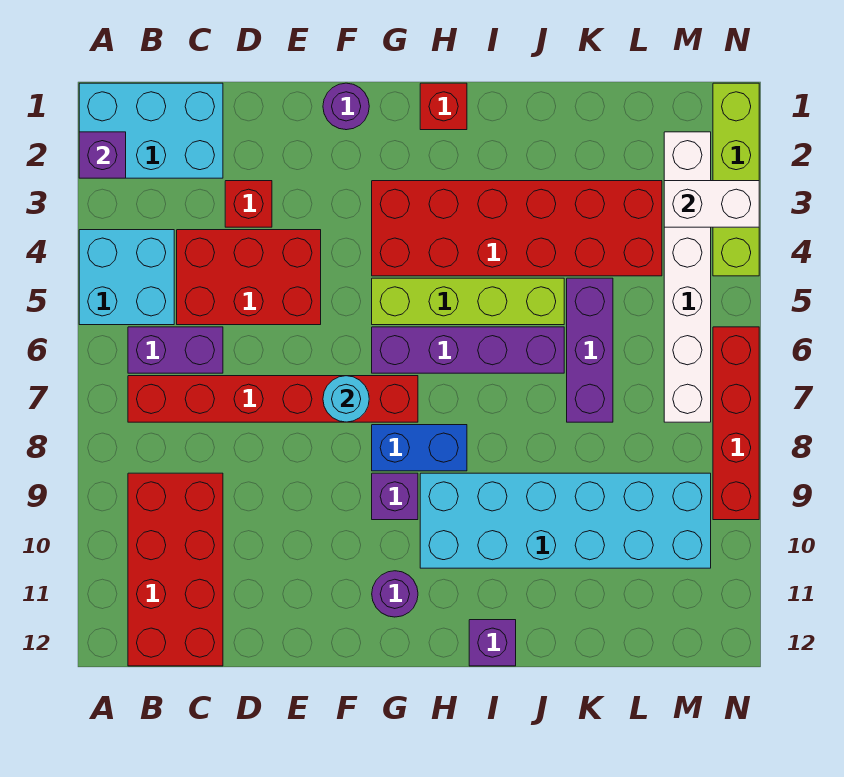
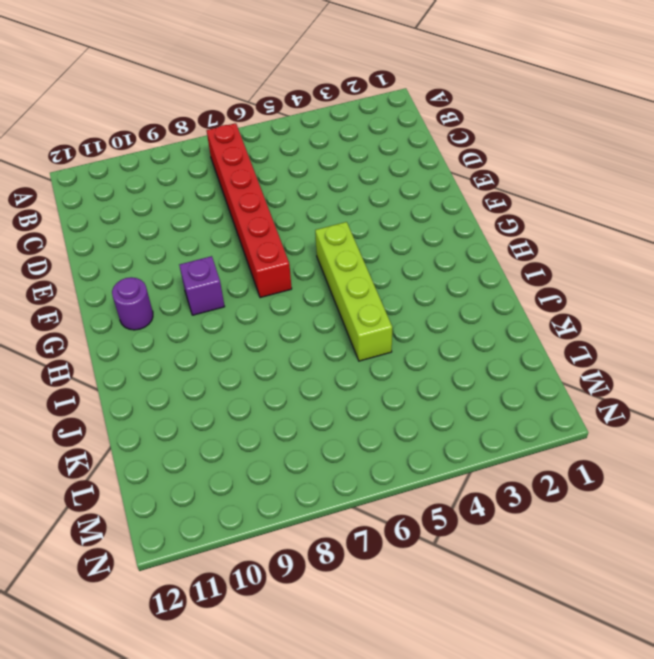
none -> cyan brick A1:C2 level 1
none -> cyan brick A4:B5 level 1
none -> purple brick B6:C6 level 1

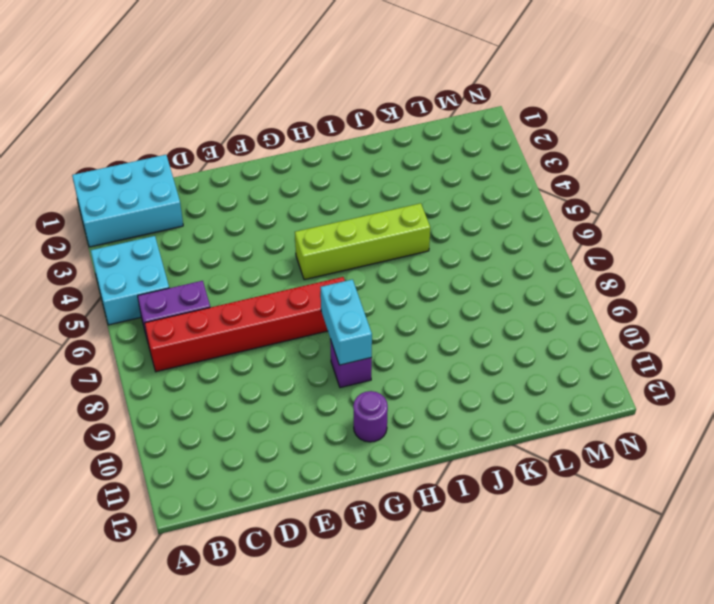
cyan brick G8:G9 level 2 -> none
none -> red brick B9:C12 level 1
none -> red brick C4:E5 level 1
none -> red brick D3 level 1

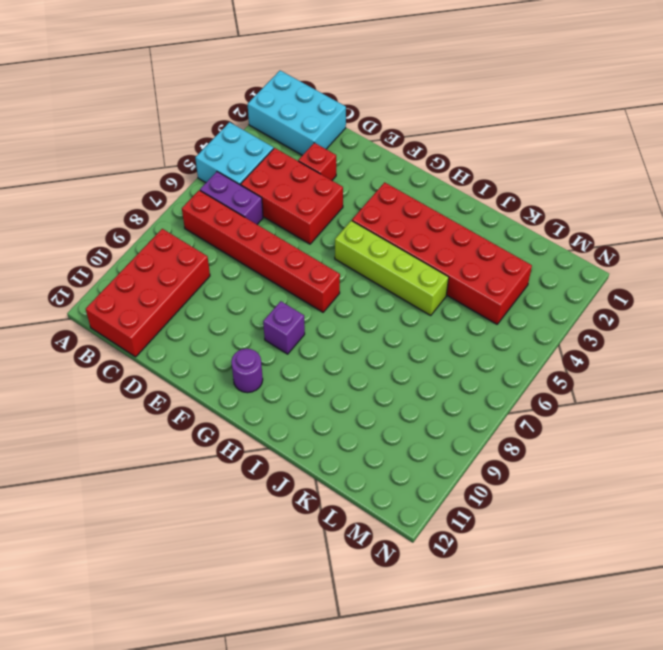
none -> purple round brick F1 level 1
none -> purple brick G6:J6 level 1
none -> blue brick G8:H8 level 1

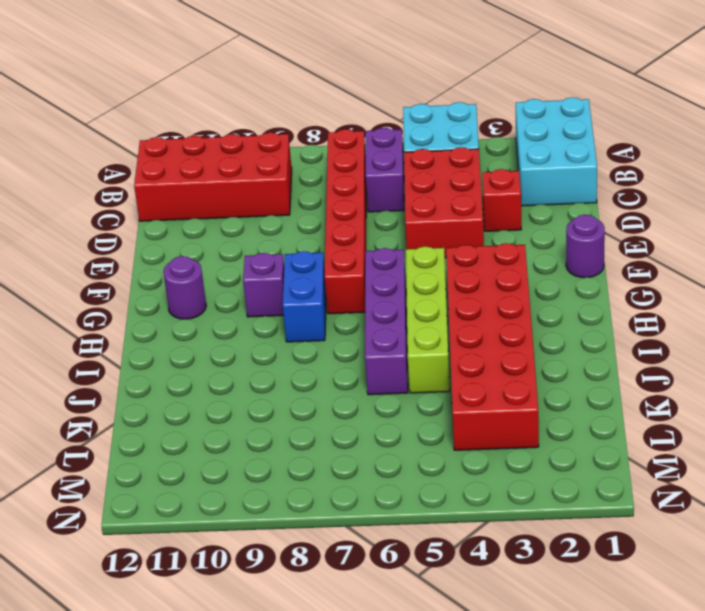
none -> red brick H1 level 1
none -> cyan brick H9:M10 level 1
none -> purple brick I12 level 1

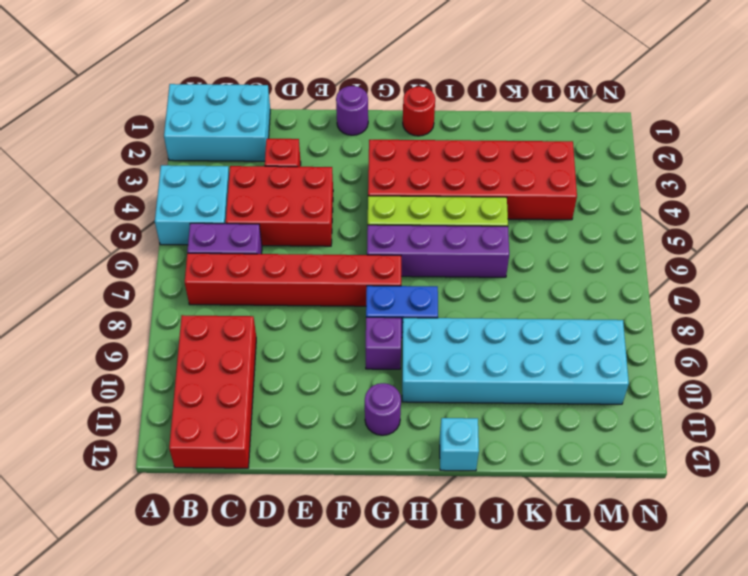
red round brick H1 level 1 -> red brick H1 level 1
cyan brick I12 level 1 -> purple brick I12 level 1
none -> purple brick K5:K7 level 1
none -> white brick M2:M7 level 1
none -> lime brick N1:N4 level 1

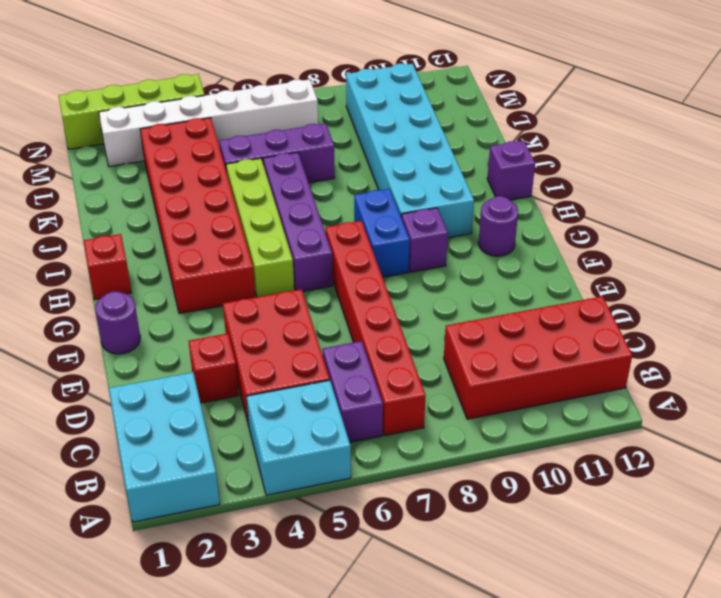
none -> red brick N6:N9 level 1
none -> purple brick A2 level 2
none -> cyan round brick F7 level 2

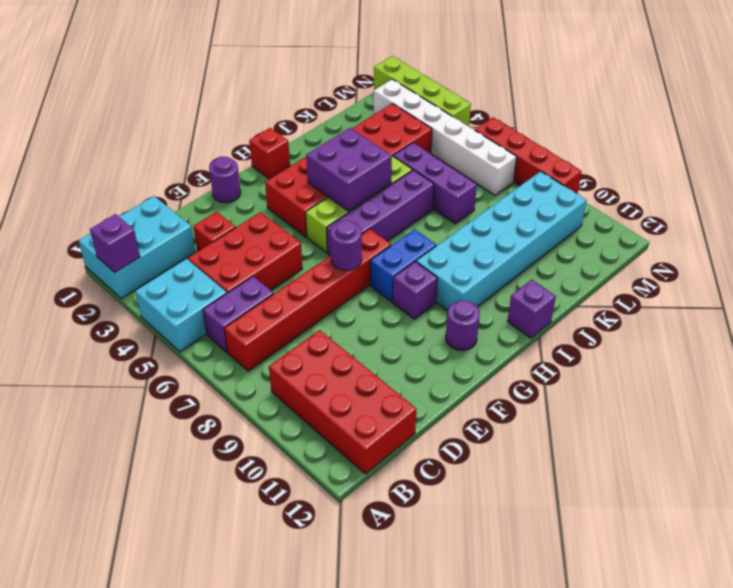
purple round brick F7 level 2 -> cyan round brick F7 level 2
purple brick H4:I5 level 2 -> none
none -> white brick M3:N3 level 2

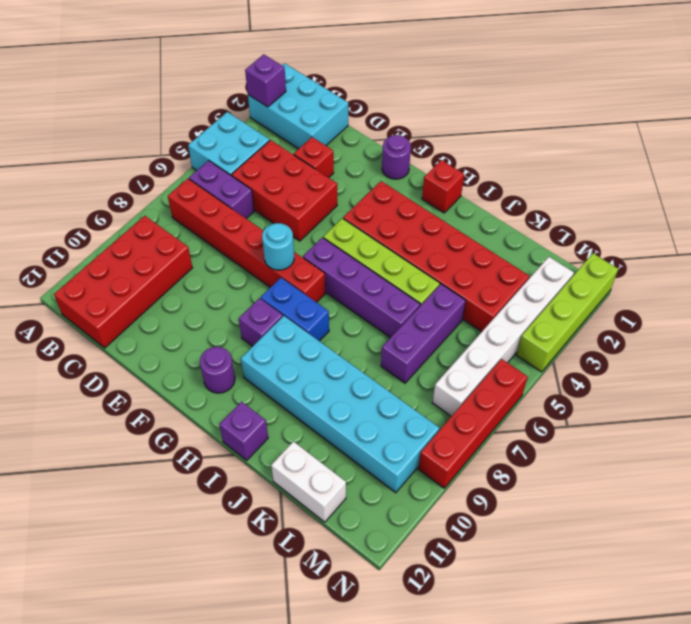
white brick K12:L12 level 1 -> white brick M3:N3 level 2

